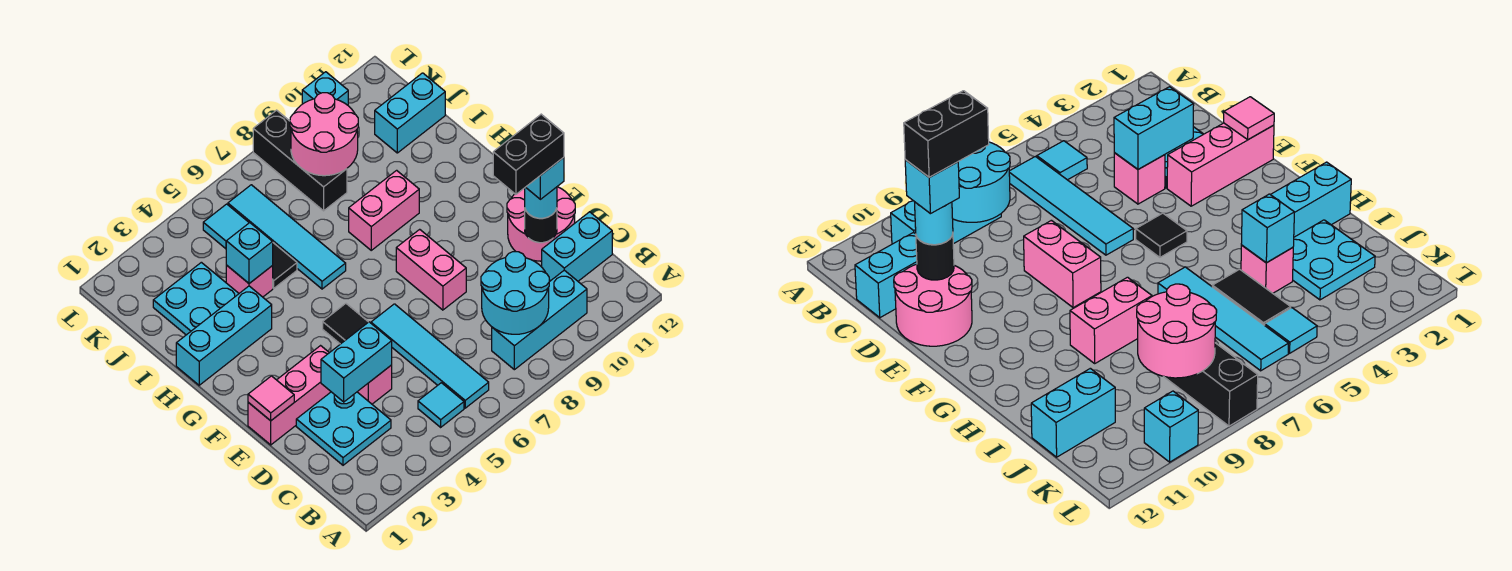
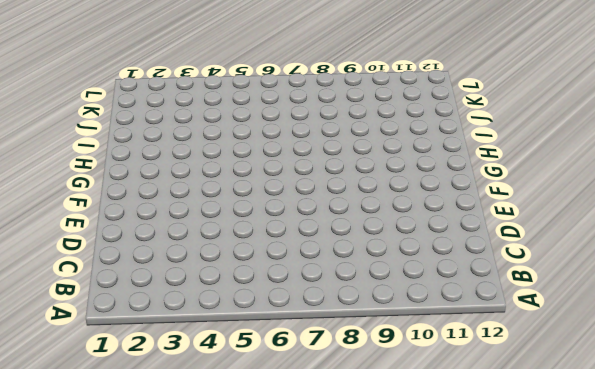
none -> cyan tile B5 level 1
none -> cyan tile B6:E6 level 1
none -> cyan brick B8:B10 level 1

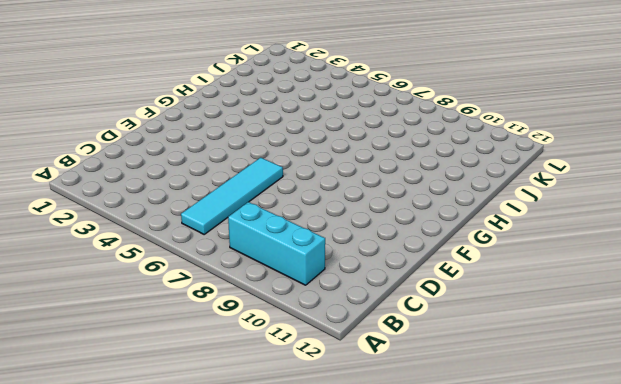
none -> cyan tile B5 level 1
none -> cyan plate C2:D3 level 1
none -> cyan brick C11:C12 level 1

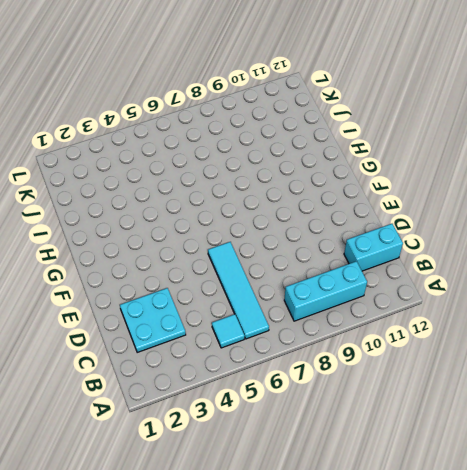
none -> pink brick D4 level 1
none -> pink round brick D11:E12 level 1
none -> pink brick E1:E3 level 1

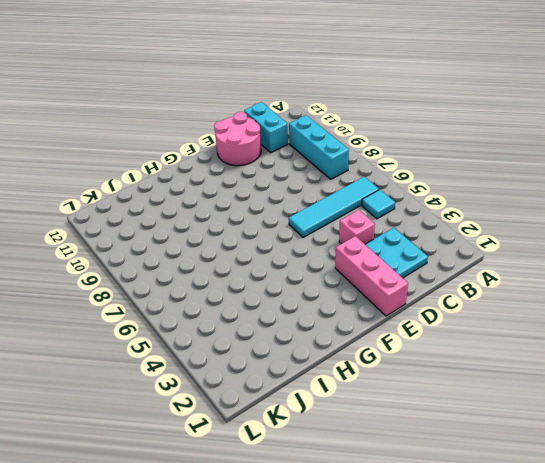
none -> pink brick E8:F8 level 1
none -> black tile F5 level 1
none -> cyan brick H1:H3 level 1

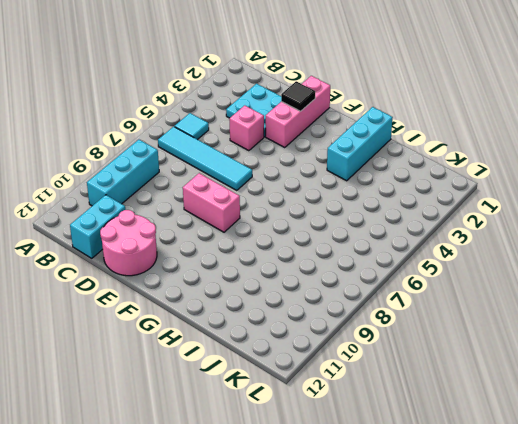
black tile E2 level 2 -> black tile F5 level 1
none -> cyan tile H6:K6 level 1
none -> pink brick H8:H9 level 1
none -> cyan plate I2:J3 level 1

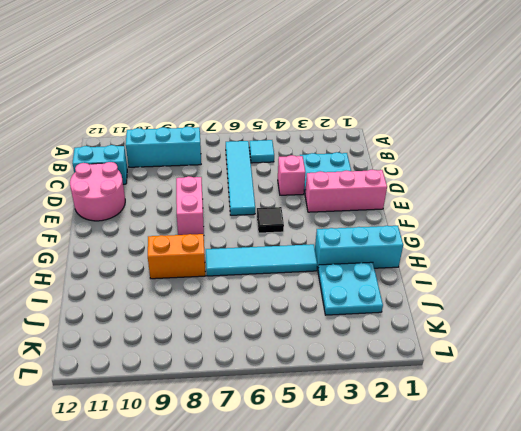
cyan tile H4:H7 level 1 -> cyan tile H6:K6 level 1
orange brick H8:H9 level 1 -> pink brick H8:H9 level 1
none -> pink brick I4 level 1
none -> black tile I5:J5 level 1
none -> black brick J8:L8 level 1

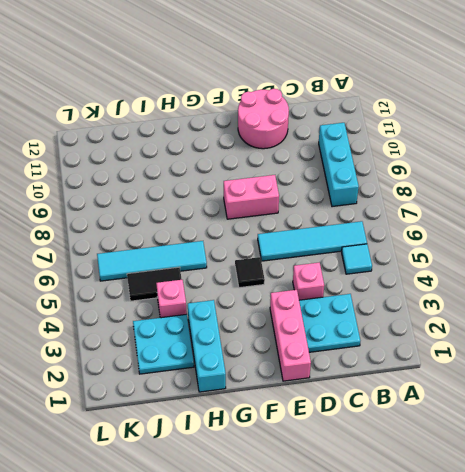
none -> cyan brick C11:C12 level 1
none -> pink brick H8:H9 level 1
none -> black brick J8:L8 level 1

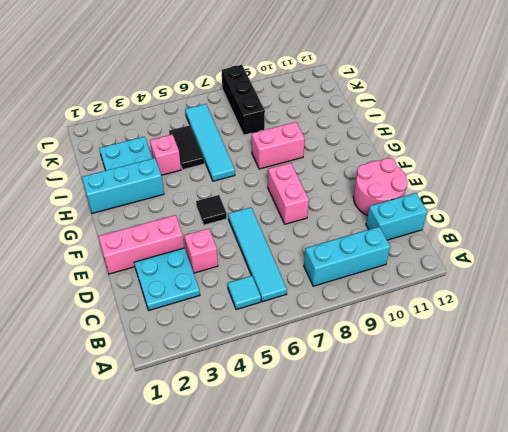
none -> cyan brick J11:J12 level 1
none -> cyan tile K5 level 1
none -> cyan brick L10 level 1

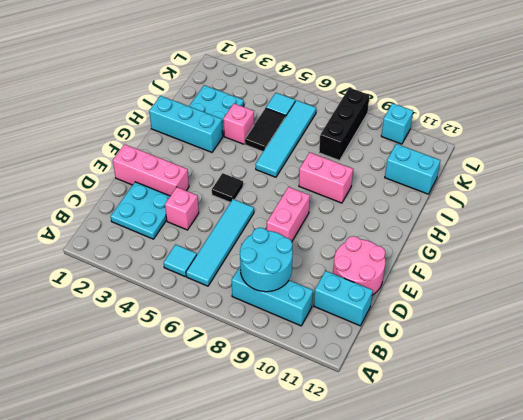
none -> cyan brick D3:D4 level 2
none -> black round brick D11 level 2
none -> pink tile E1 level 2

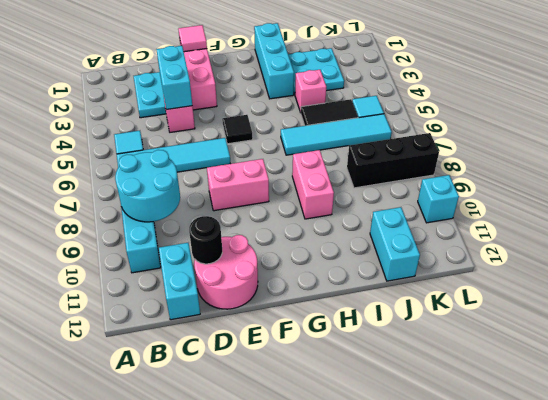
none -> cyan brick I4 level 2
none -> pink round brick J8:K9 level 2
none -> cyan round brick D11 level 3

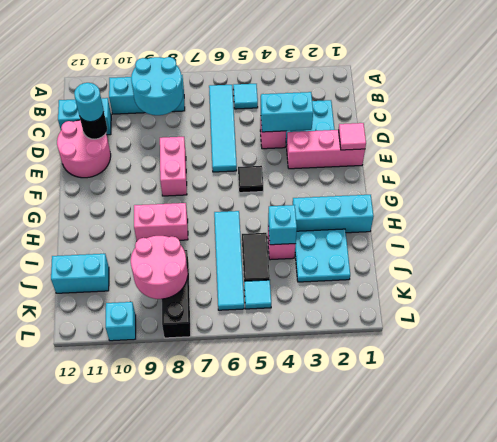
none -> cyan brick D11 level 4
none -> black brick D10:D11 level 5

